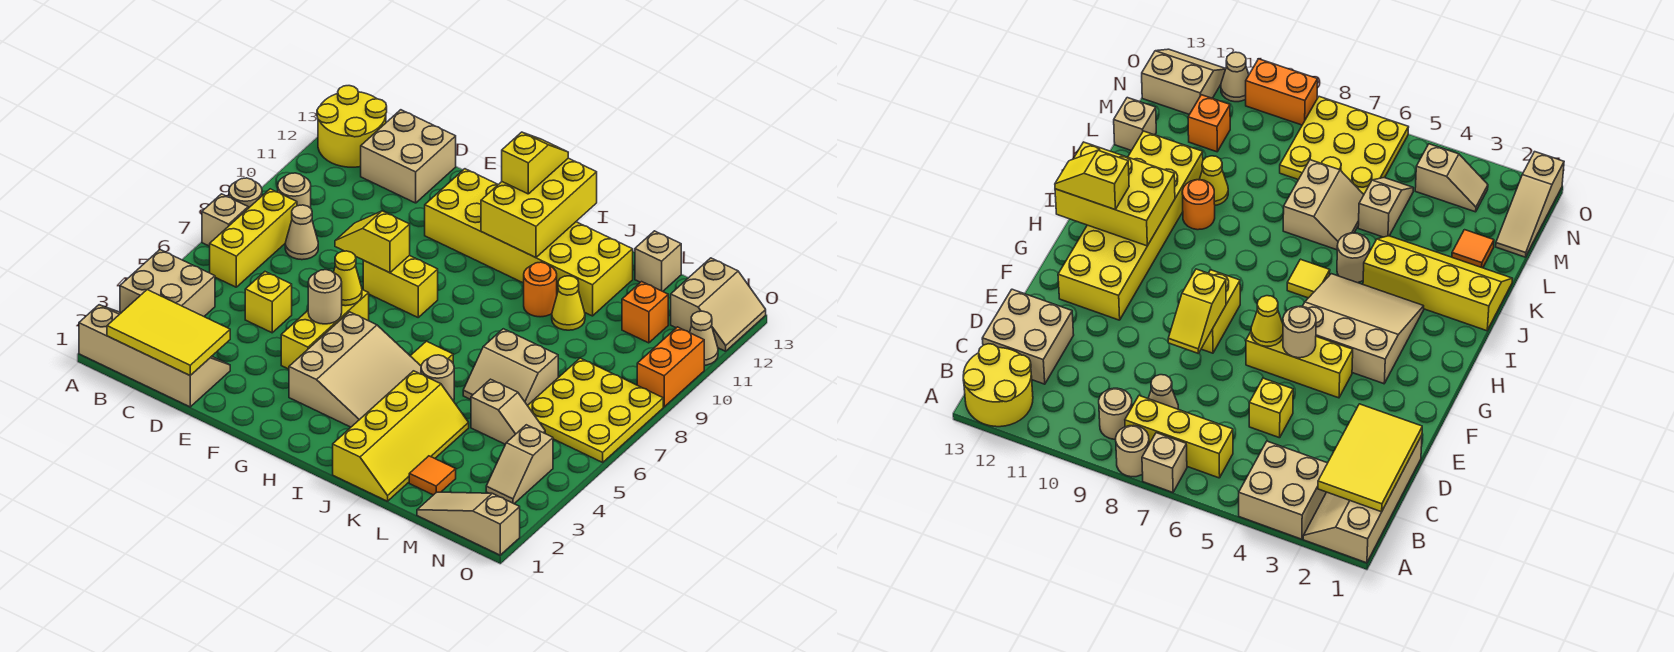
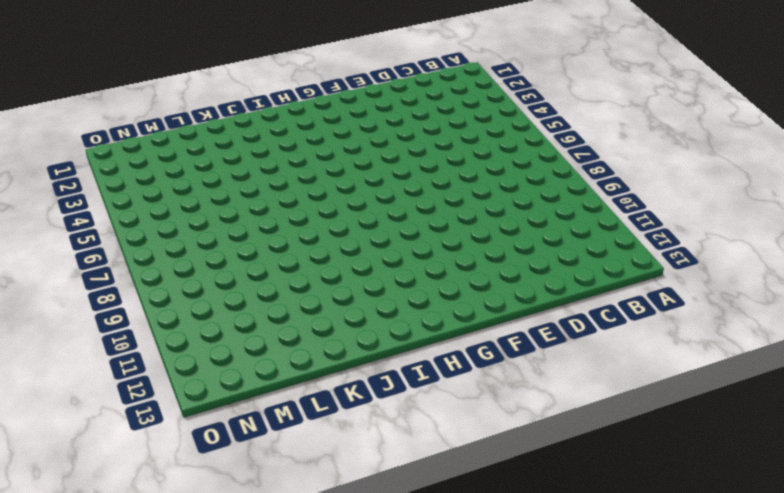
none -> tan slope A1:D2 level 1 top 1
none -> tan brick A3:B4 level 1
none -> tan brick A7 level 1
none -> tan round brick A8 level 1

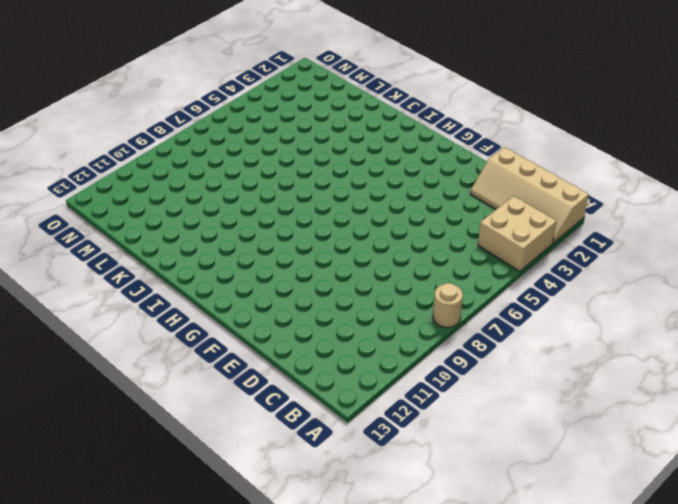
none -> tan brick A7 level 1
none -> yellow round brick A12:B13 level 1
none -> yellow brick B6:B8 level 1
none -> tan round brick B9 level 1

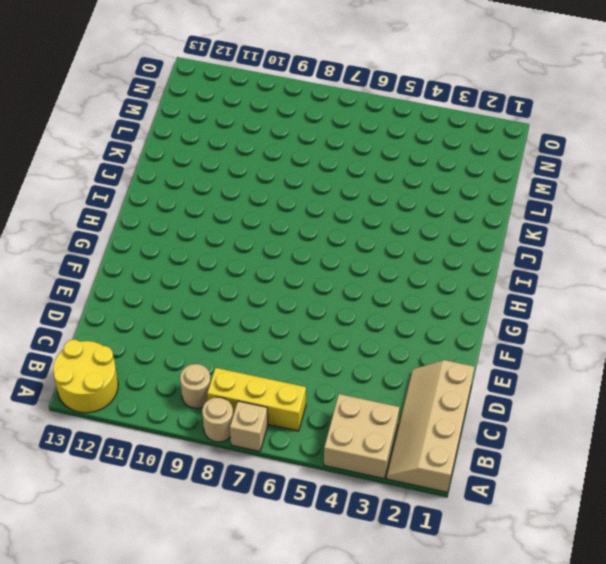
none -> tan cone C8 level 1
none -> tan brick C12:D13 level 1
none -> yellow brick D5 level 1
none -> yellow brick F4:F6 level 1

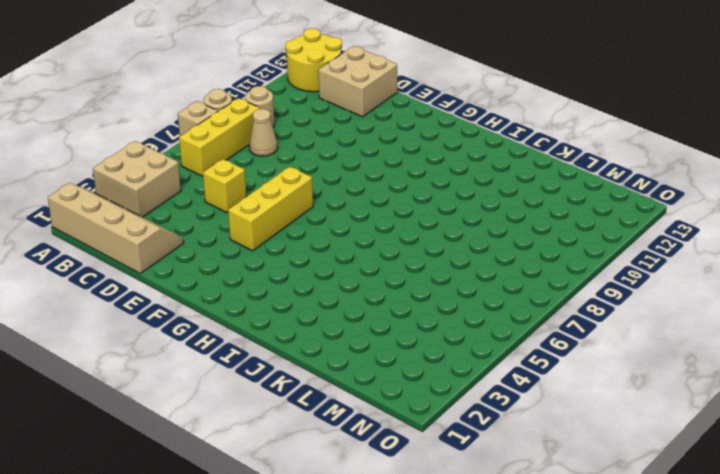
none -> yellow brick F8:G8 level 1
none -> yellow brick F11:K12 level 1
none -> tan slope G3:I5 level 1 top G
none -> yellow tile I6 level 1

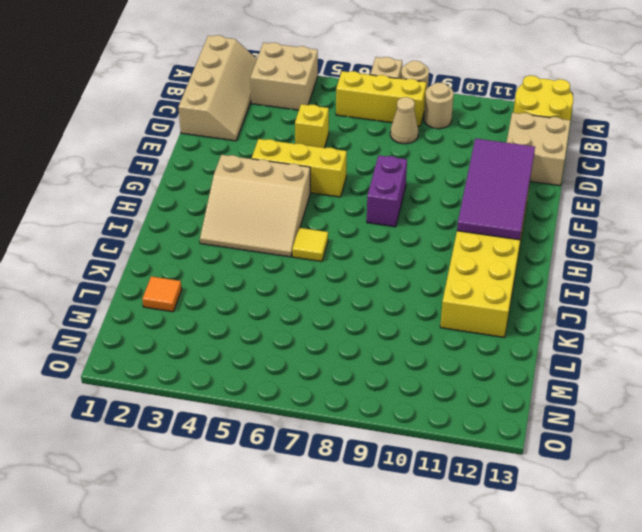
purple tile E11:H12 level 2 -> yellow brick H11:I13 level 2
purple brick F8:G8 level 1 -> yellow brick F8:G8 level 1
none -> yellow slope J1:K4 level 1 top J
none -> tan round brick J5 level 1
none -> orange round brick J10 level 1
none -> tan slope K6:L7 level 1 top 7

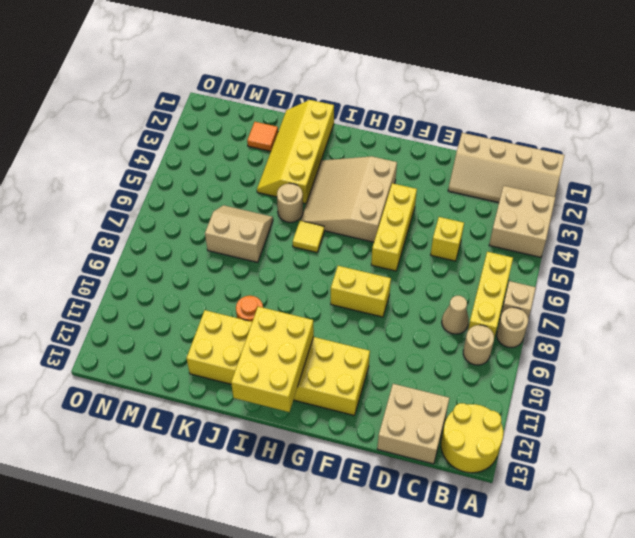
none -> yellow cone K10 level 1
none -> tan slope L5:M5 level 1 top L
none -> tan brick L13 level 1
none -> tan slope M1:O1 level 1 top O

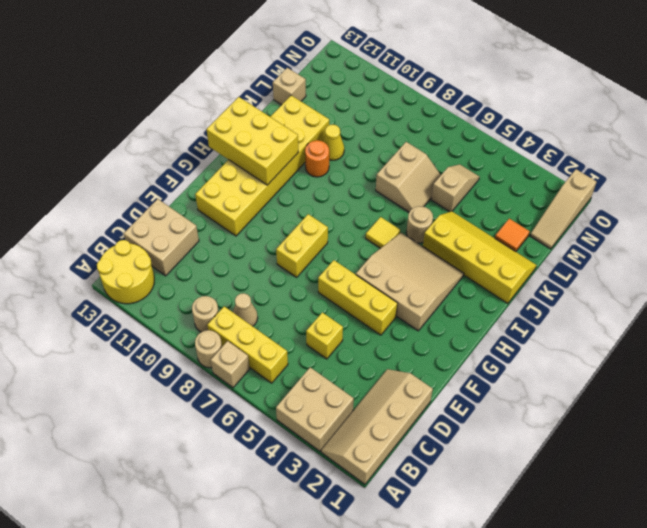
none -> yellow plate M6:O8 level 1
none -> orange brick M11 level 1
none -> tan slope N3:N4 level 1 top 4
none -> tan slope N12:O13 level 1 top N

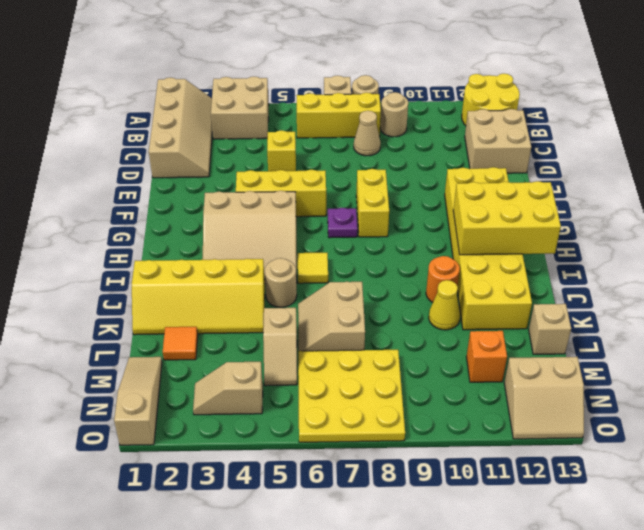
purple plate G7 level 1 -> none
none -> orange brick O9:O10 level 1
none -> tan cone O11 level 1
none -> yellow tile B1:D2 level 2
none -> yellow slope E8:F8 level 2 top F

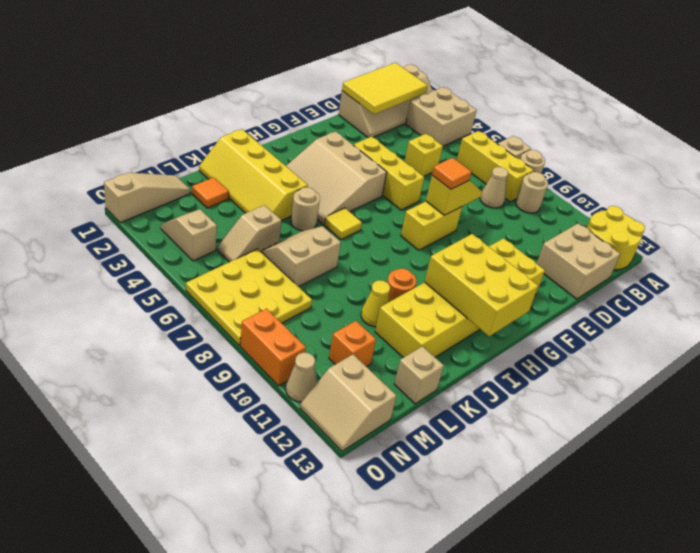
orange tile F8 level 3 -> none
none -> tan round brick F5 level 2
none -> yellow cone F6 level 2
none -> yellow slope H12:H13 level 3 top 12

